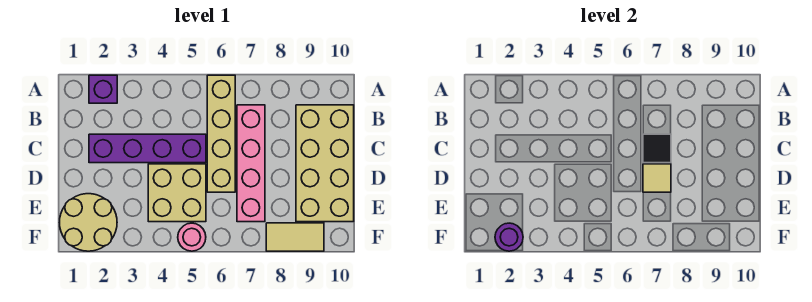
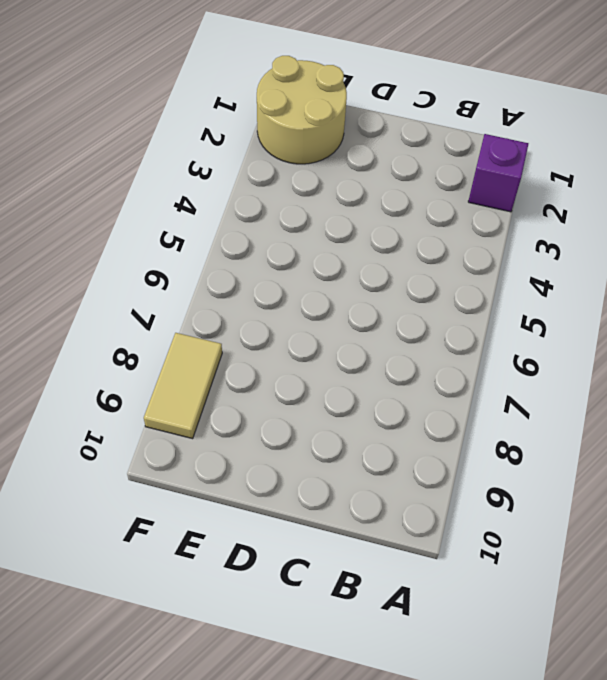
none -> tan brick A6:D6 level 1
none -> pink brick B7:E7 level 1
none -> tan brick B9:E10 level 1

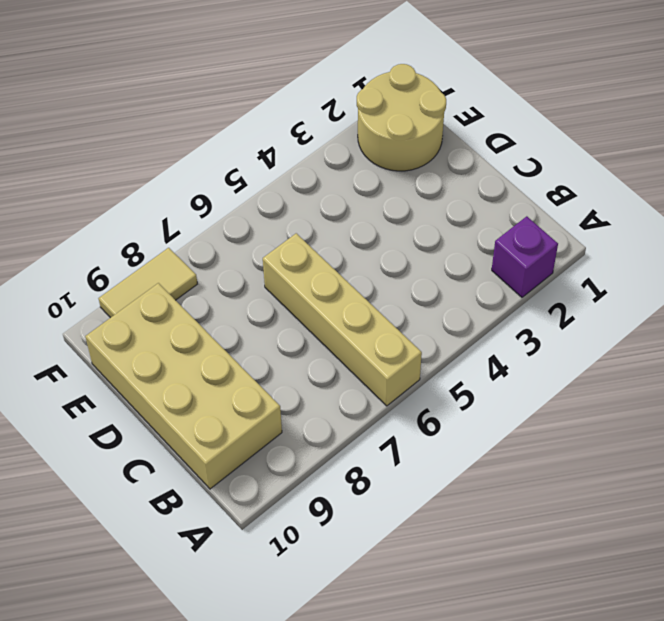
none -> pink brick B7:E7 level 1
none -> purple brick C2:C5 level 1
none -> tan brick D4:E5 level 1

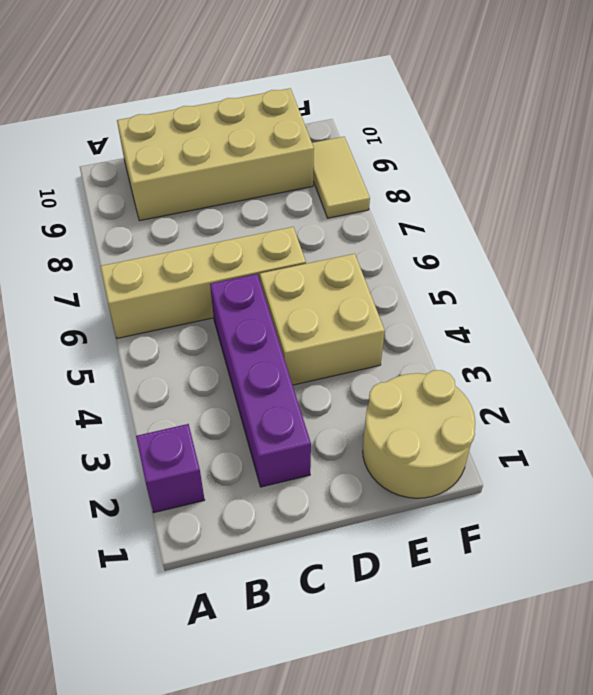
none -> pink brick B7:E7 level 1
none -> pink round brick F5 level 1
none -> black tile C7 level 2

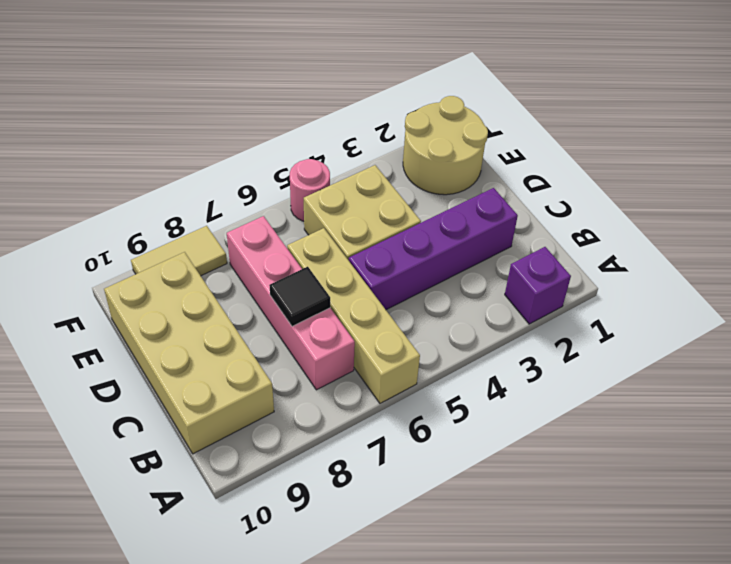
none -> tan tile D7 level 2
none -> purple round brick F2 level 2

